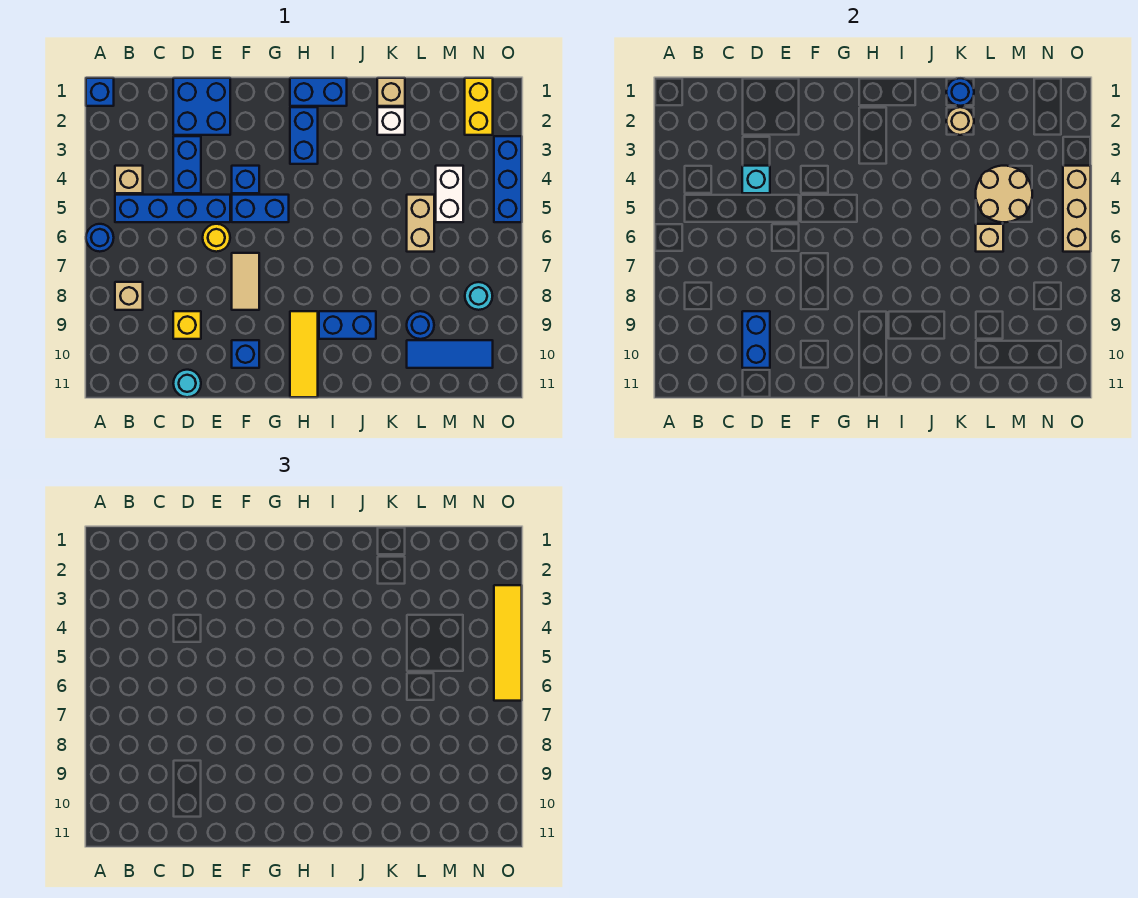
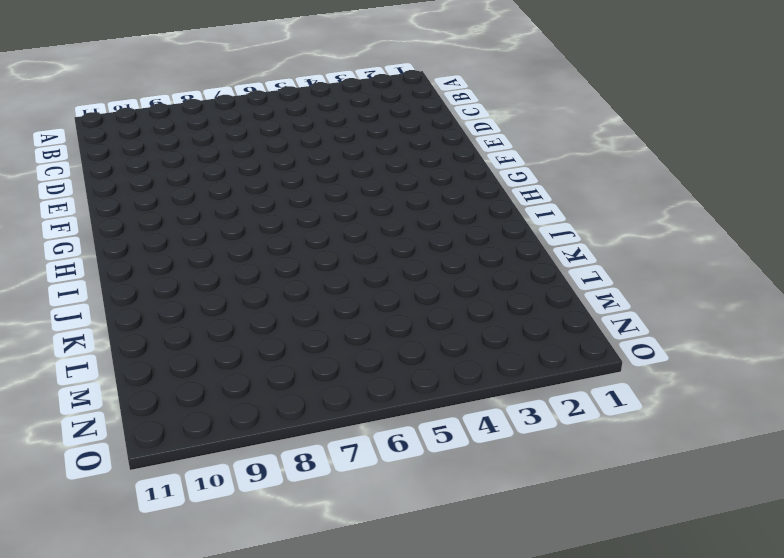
none -> blue brick A1 level 1
none -> blue round brick A6 level 1
none -> tan brick B4 level 1
none -> blue brick B5:E5 level 1

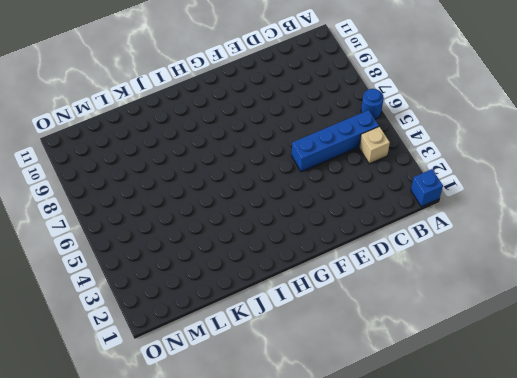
none -> tan brick B8 level 1
none -> blue brick D1:E2 level 1
none -> blue brick D3:D4 level 1
none -> yellow brick D9 level 1

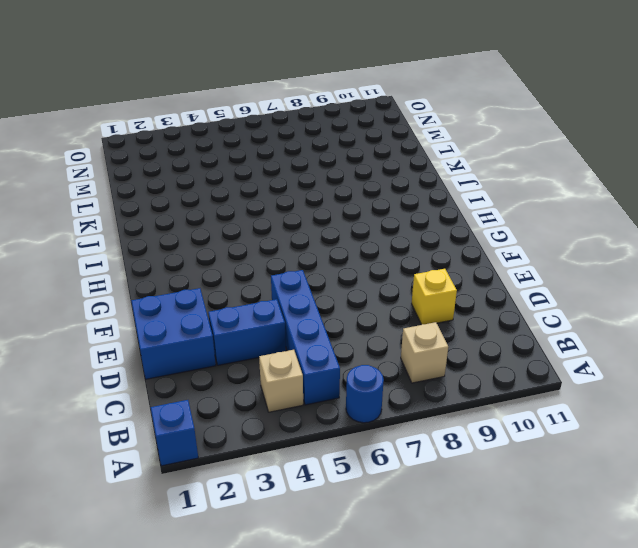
none -> cyan round brick D11 level 1
none -> yellow round brick E6 level 1
none -> blue brick F4 level 1
none -> blue brick F5:G5 level 1

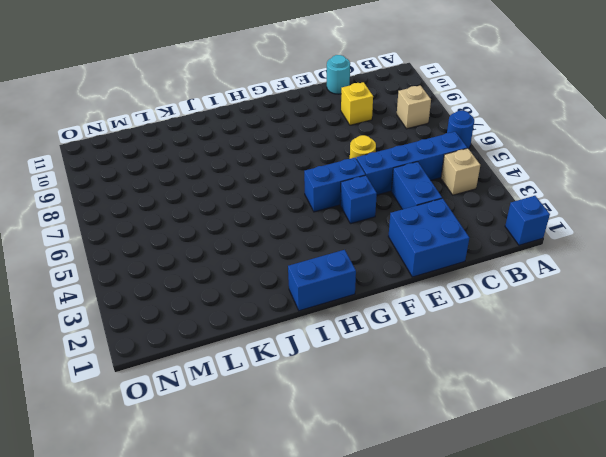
none -> tan tile F7:F8 level 1
none -> blue brick F10 level 1
none -> blue brick H2:H3 level 1
none -> yellow tile H9:H11 level 1

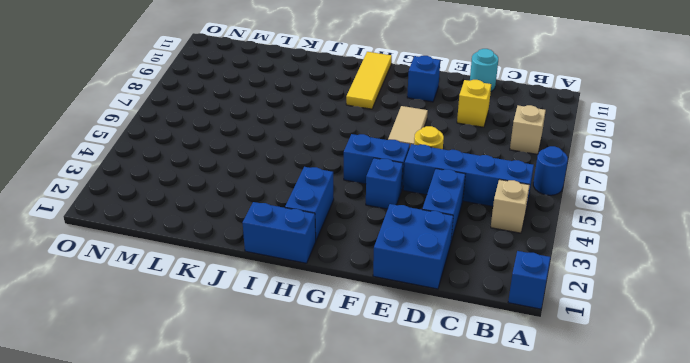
none -> blue brick I9:J9 level 1
none -> tan brick K1 level 1
none -> white brick K2 level 1
none -> tan brick L5:L6 level 1

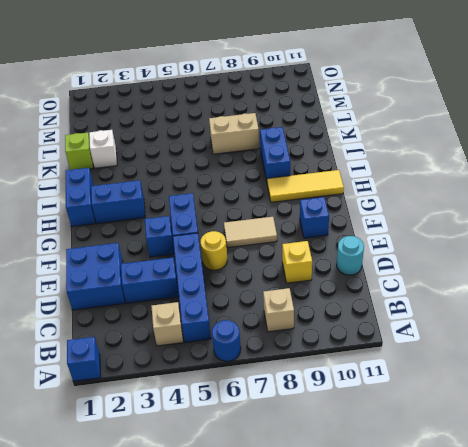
lime brick K1 level 1 -> tan brick K1 level 1
tan brick K7:K8 level 1 -> tan brick L5:L6 level 1
none -> blue round brick L9 level 1
none -> blue tile L10:N10 level 1
none -> white brick M4:M5 level 1
none -> yellow brick N1:N2 level 1

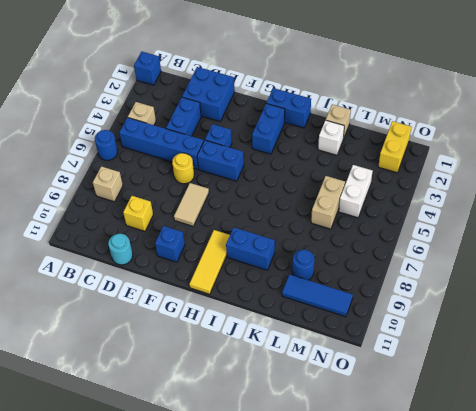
none -> cyan round brick N8 level 1
none -> blue brick O3:O5 level 1
none -> cyan brick D4 level 2
none -> blue brick D9:D10 level 2

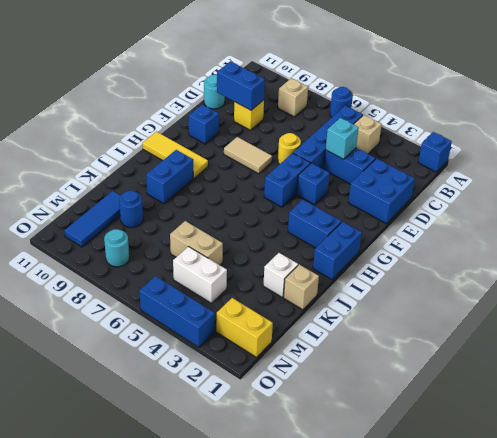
none -> blue round brick K1 level 2
none -> tan round brick K2 level 2
none -> tan round brick L4:M5 level 2
none -> tan brick L6 level 2

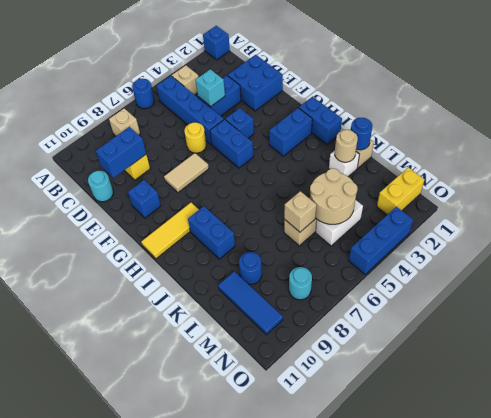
none -> tan brick O4:O6 level 2
none -> yellow tile O3:O6 level 3

